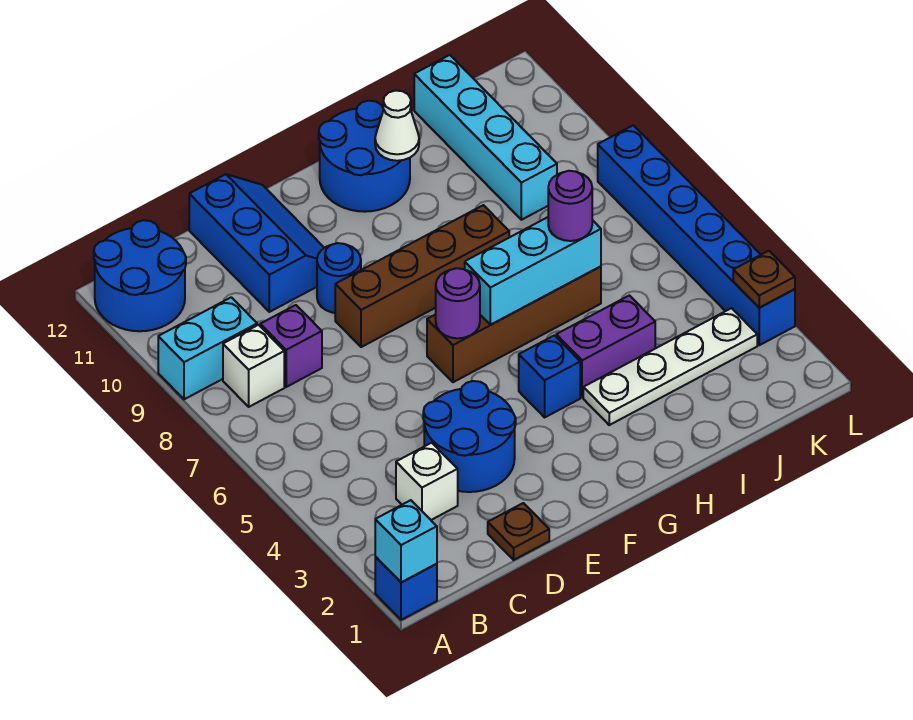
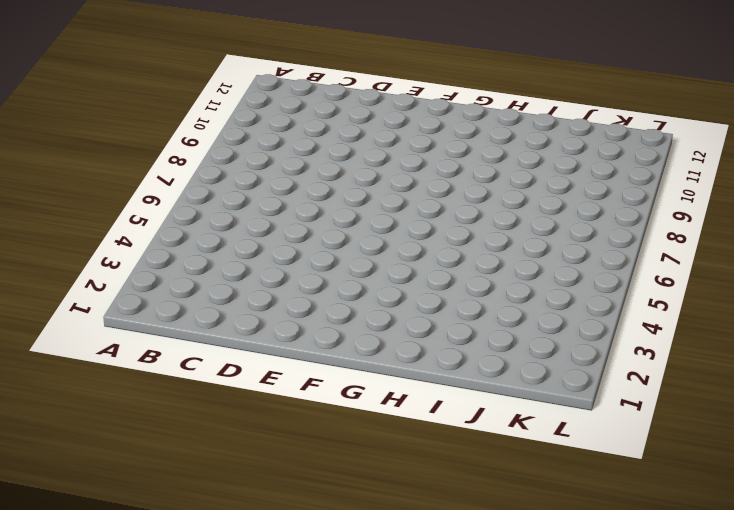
none -> blue brick A1 level 1
none -> cyan brick A9:B9 level 1
none -> blue round brick A11:B12 level 1

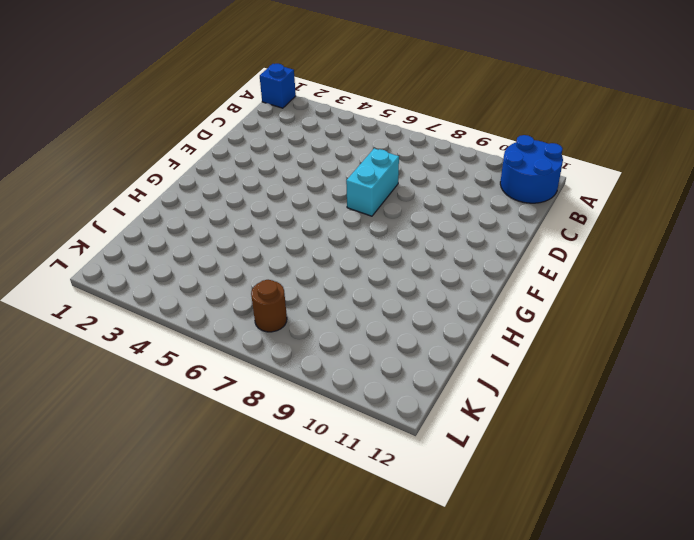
cyan brick D7:E7 level 1 -> cyan brick A9:B9 level 1
brown round brick K7 level 1 -> none
none -> white brick B8 level 1
none -> white brick C3 level 1
none -> purple brick C8 level 1

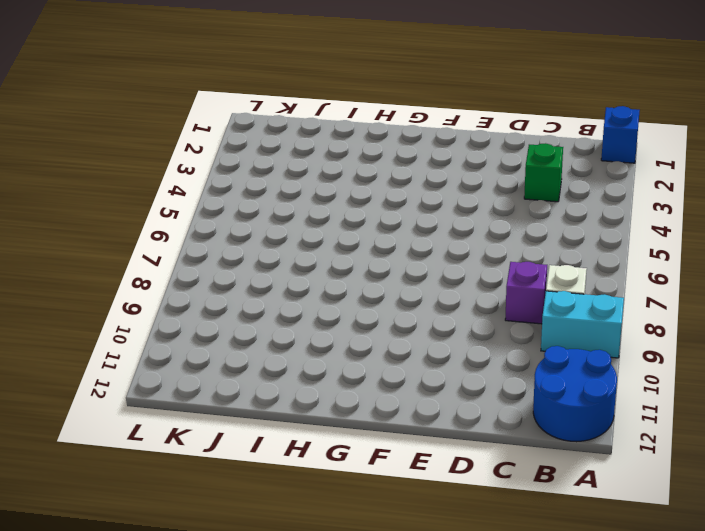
green brick C3 level 1 -> white brick C3 level 1
none -> brown plate D1 level 1
none -> blue round brick D3:E4 level 1
none -> blue slope D10:E12 level 1 top D

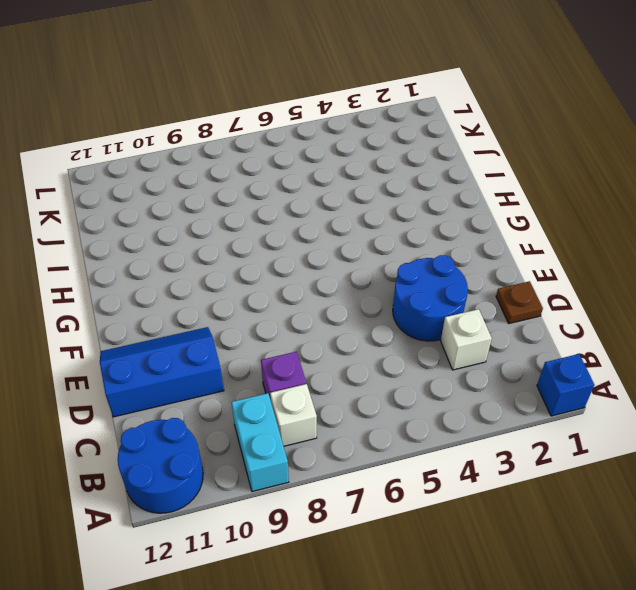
none -> brown brick E8:H8 level 1
none -> blue round brick E9 level 1
none -> brown brick F6:I6 level 1

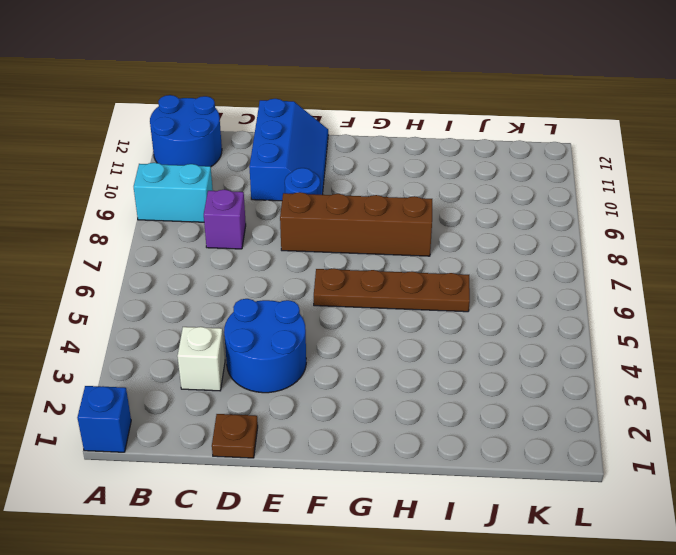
brown plate F6:I6 level 1 -> brown brick F6:I6 level 1
none -> white brick B8 level 1
none -> blue brick G4 level 1
none -> blue round brick G11:H12 level 1

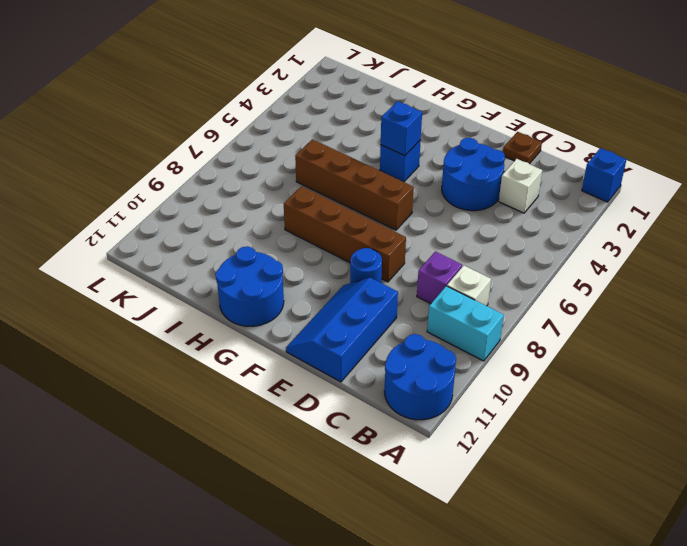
blue brick G4 level 2 -> none
none -> white plate H3:K3 level 1
none -> purple brick H4:I4 level 1
none -> cyan brick J9:J12 level 1

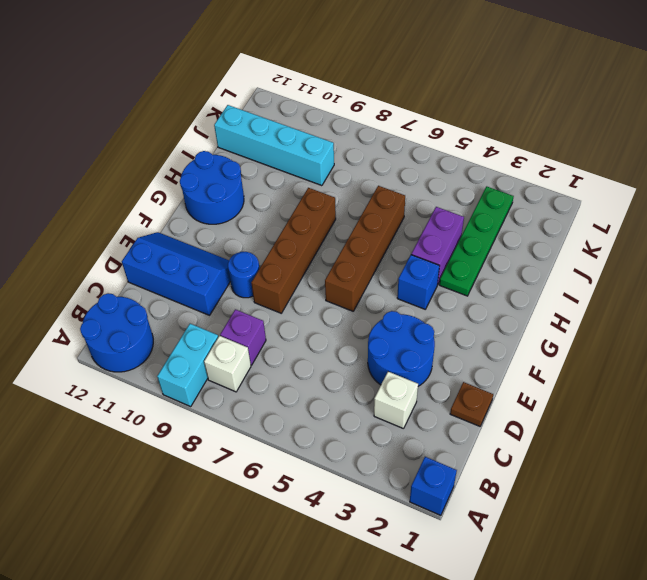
green plate H3:K3 level 1 -> white plate H3:K3 level 1
none -> blue brick L3:L8 level 1
none -> cyan brick A1 level 2
none -> purple round brick F6 level 2

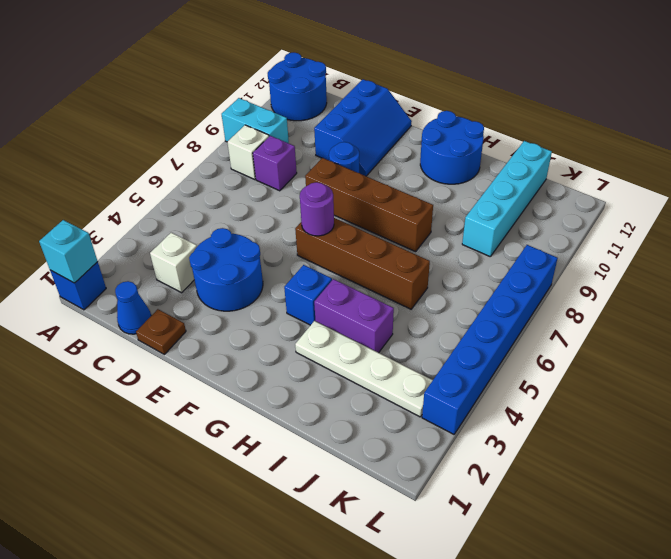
blue cone C1 level 1 -> none
none -> cyan brick G6:I6 level 2
none -> white cone H11 level 2
none -> brown plate L3 level 2

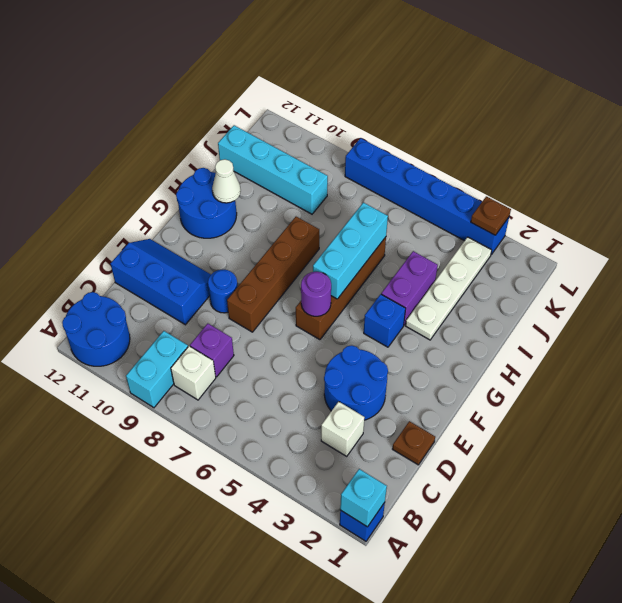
none -> purple round brick I6 level 3

